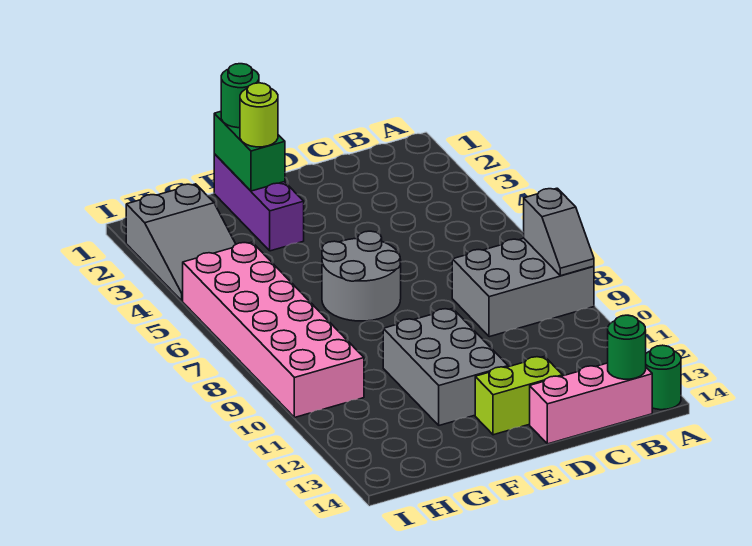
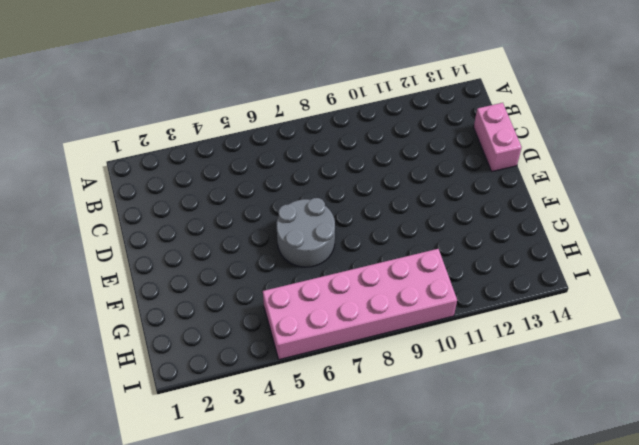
pink brick C14:D14 level 1 -> pink brick B14:D14 level 1
none -> grey brick A8:C9 level 1
none -> green round brick A14 level 1
none -> lime brick D13:E13 level 1

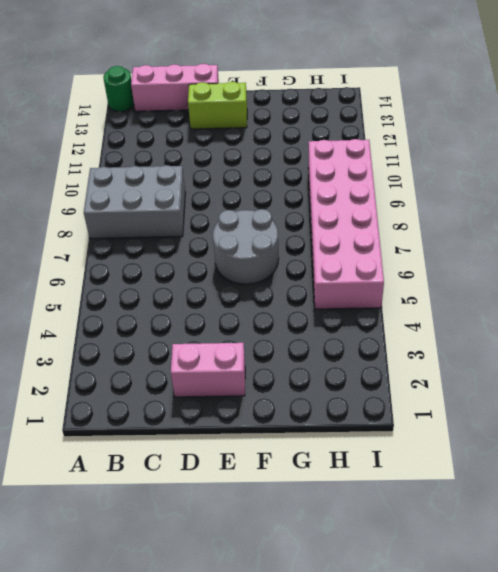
pink brick D2:E2 level 1 -> none
none -> grey brick E10:F12 level 1
none -> purple brick F1:F3 level 1
none -> grey slope H2:I4 level 1 top 2

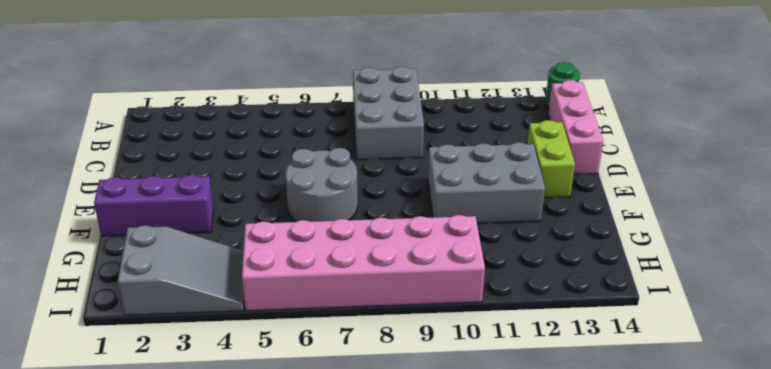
none -> grey slope A8:A9 level 2 top 8
none -> green round brick B14 level 2
none -> green brick F1:F2 level 2

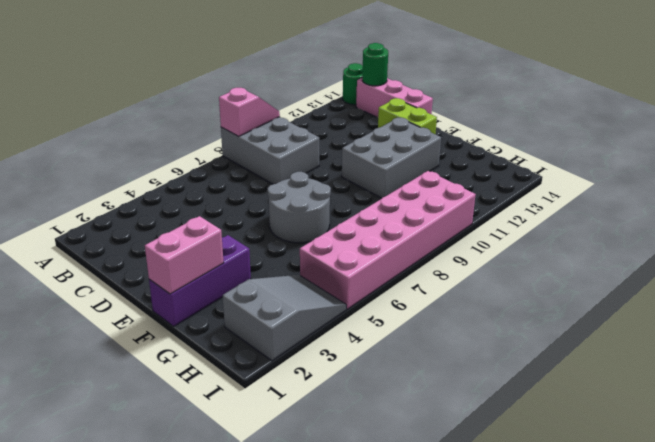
pink slope A8:A9 level 2 top 8 -> grey slope A8:A9 level 2 top 8
pink brick F1:F2 level 2 -> green brick F1:F2 level 2
none -> green round brick F1 level 3
none -> lime round brick F2 level 3

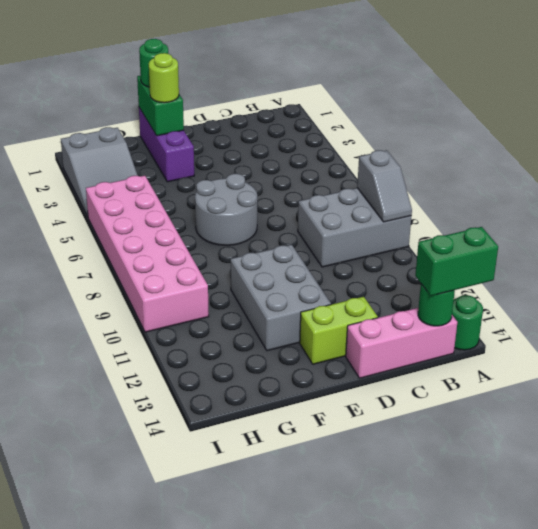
green brick A14:B14 level 3 -> none

